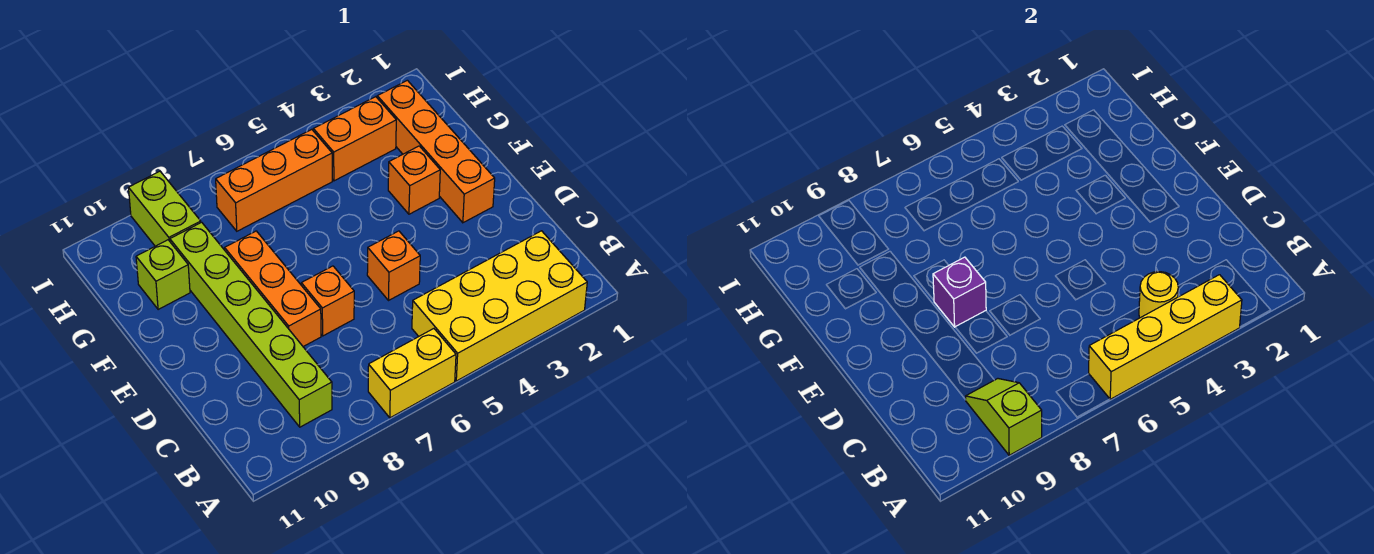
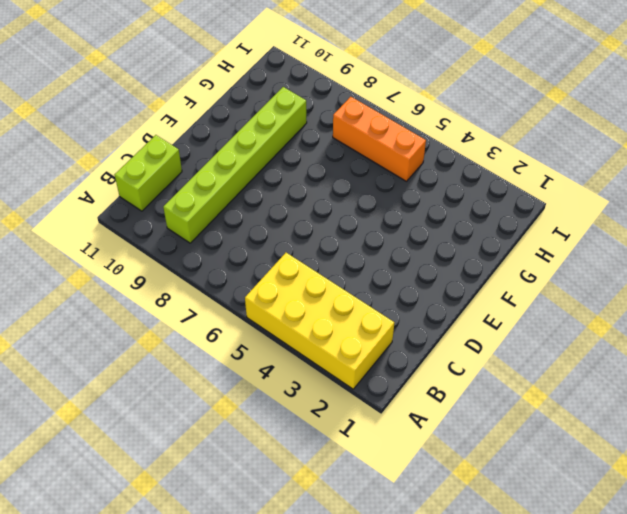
lime brick B11:C11 level 1 -> lime brick H9:I9 level 1
none -> yellow brick A6:A7 level 1
none -> orange brick D5 level 1
none -> orange brick D7 level 1

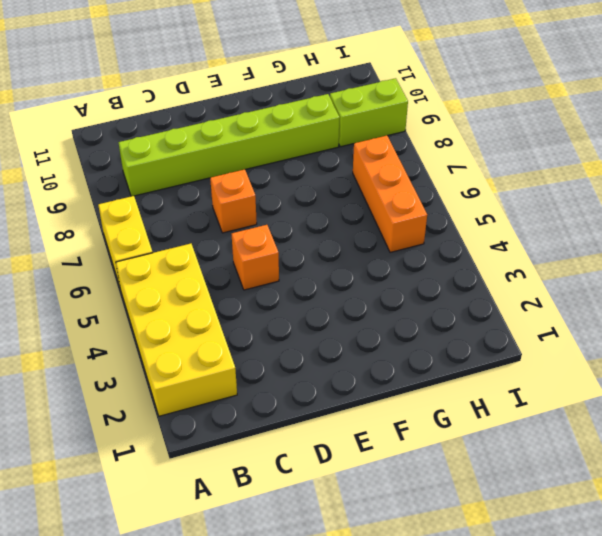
none -> orange brick D8:F8 level 1
none -> orange brick E2:H2 level 1
none -> orange brick F3 level 1

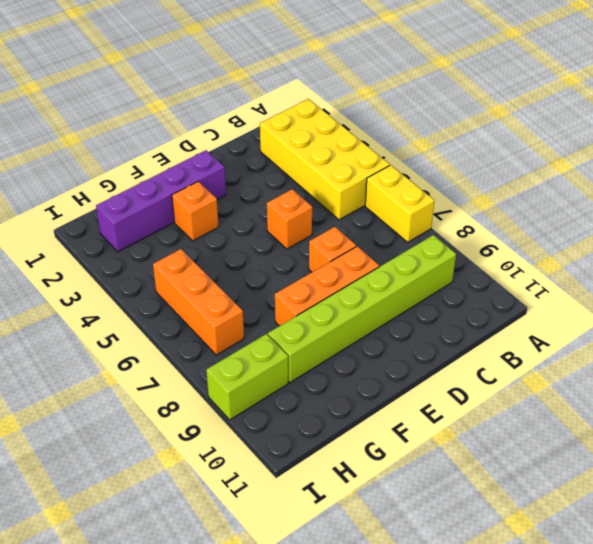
purple brick E2:H2 level 1 -> orange brick E2:H2 level 1
none -> lime brick G10 level 1
none -> orange brick H3:H4 level 1
none -> yellow brick A3:A6 level 2

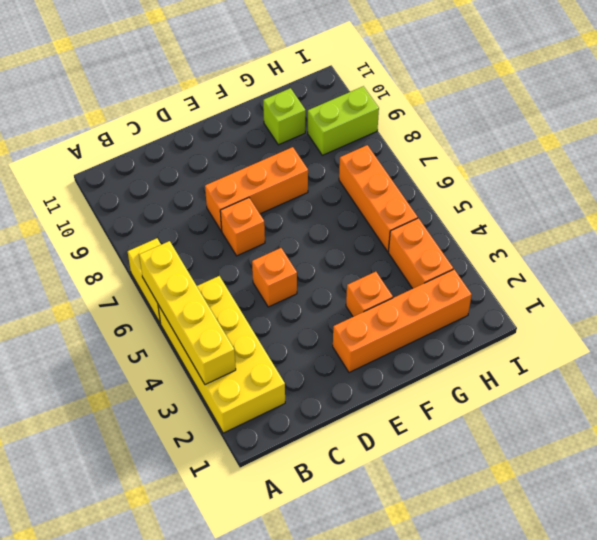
none -> lime brick B9:G9 level 1
none -> lime slope A9:B9 level 2 top A
none -> yellow round brick B4 level 2

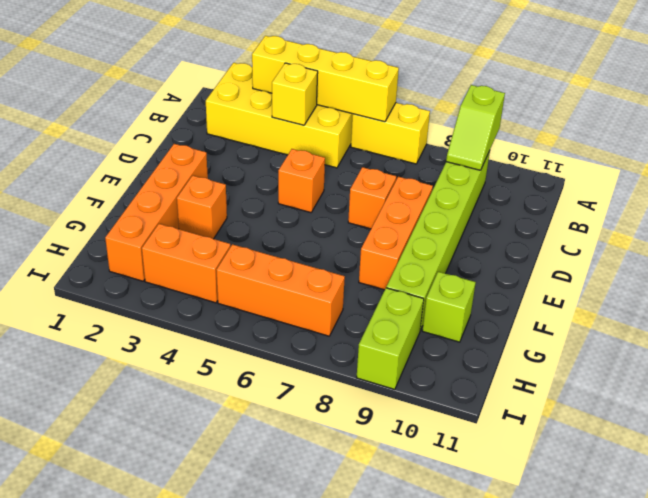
yellow brick B4 level 2 -> yellow round brick B4 level 2
none -> purple brick E8 level 2

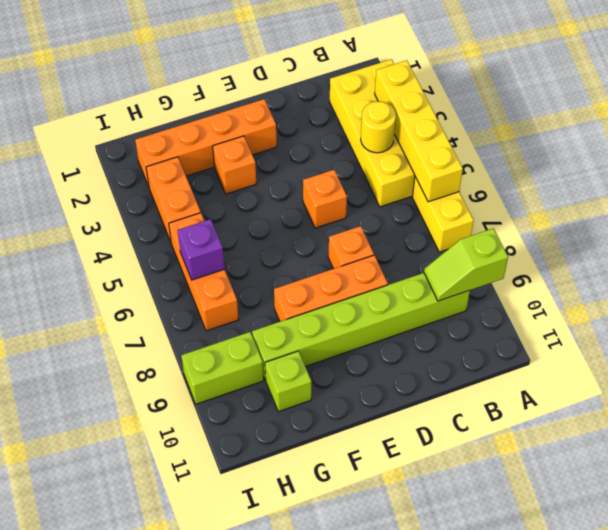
purple brick H6 level 2 -> purple brick E8 level 2

